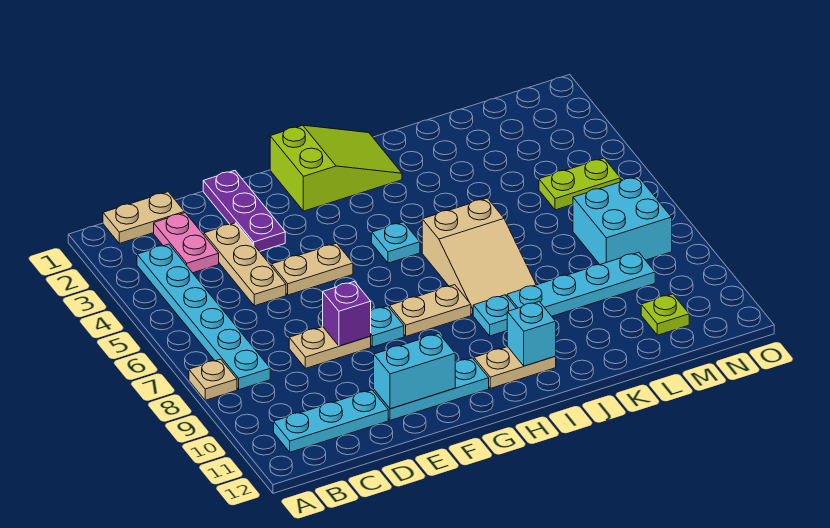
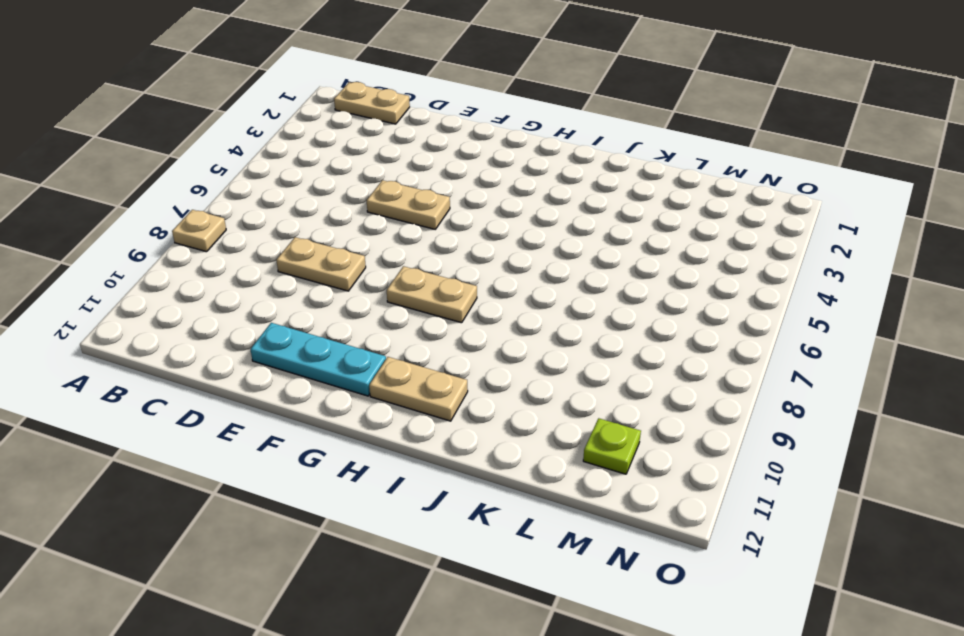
none -> cyan plate B3:B8 level 1
none -> cyan plate B11:D11 level 1
none -> pink plate C2:C3 level 1

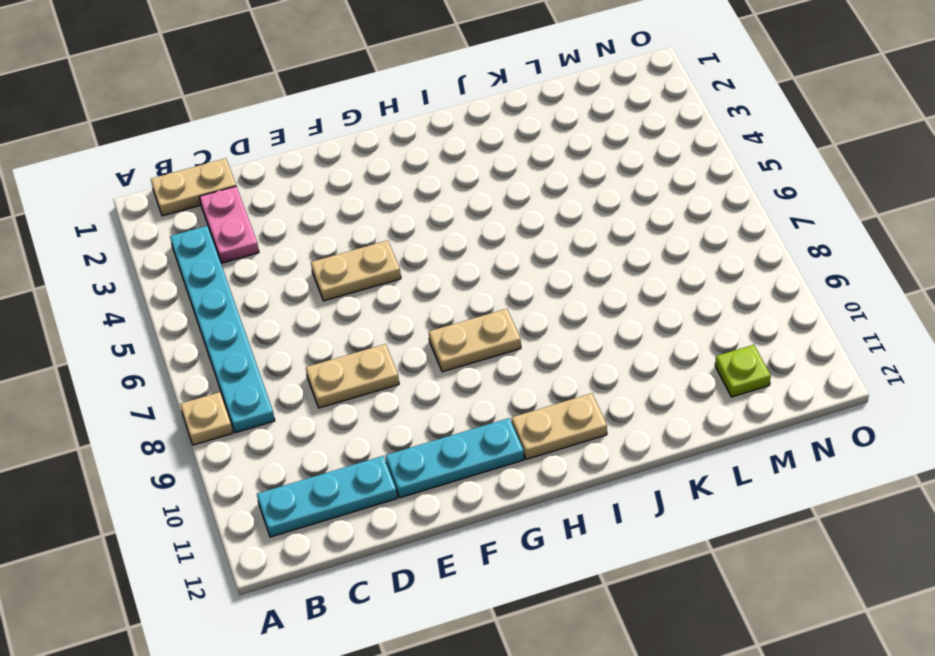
none -> tan plate D3:D5 level 1
none -> purple plate E1:E3 level 1
none -> cyan plate F8 level 1

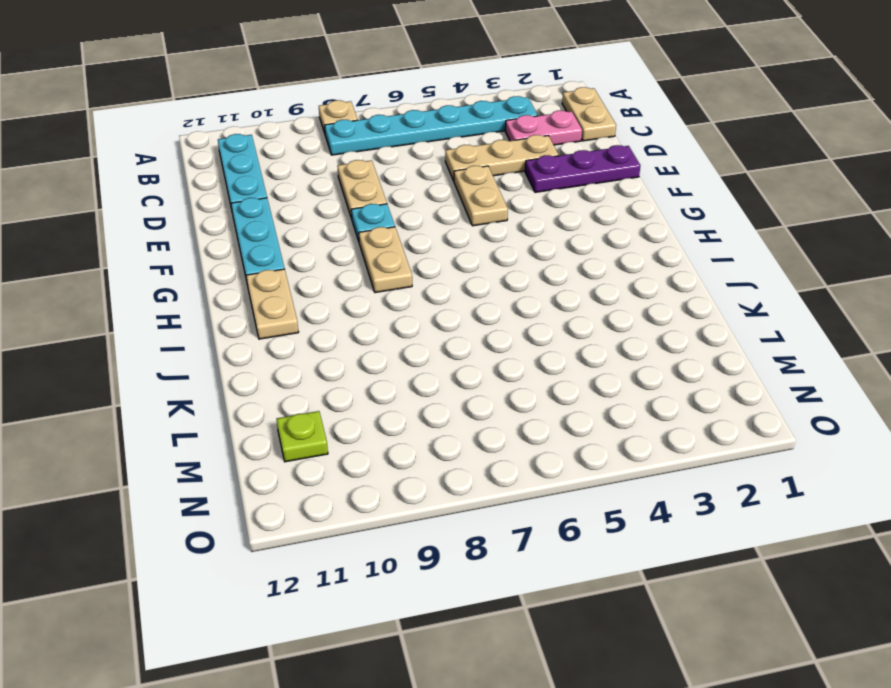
none -> lime slope G1:I2 level 1 top G
none -> cyan plate H5 level 1
none -> tan slope I6:J8 level 1 top 6

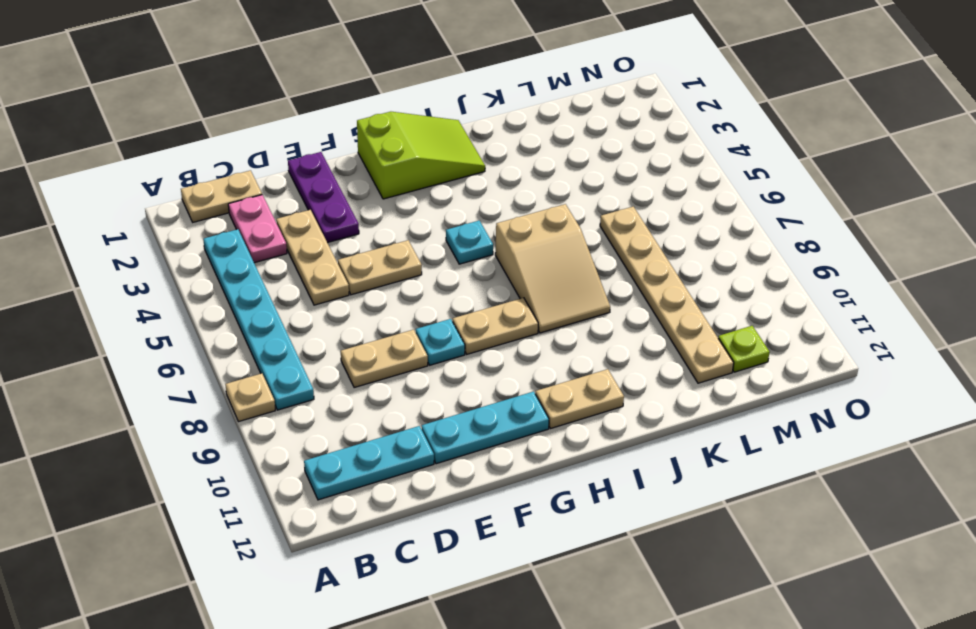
tan plate L6:L11 level 1 -> cyan plate J9:M9 level 1
none -> cyan plate I9 level 1
none -> lime plate M5:N5 level 1
none -> cyan brick M7:N8 level 1

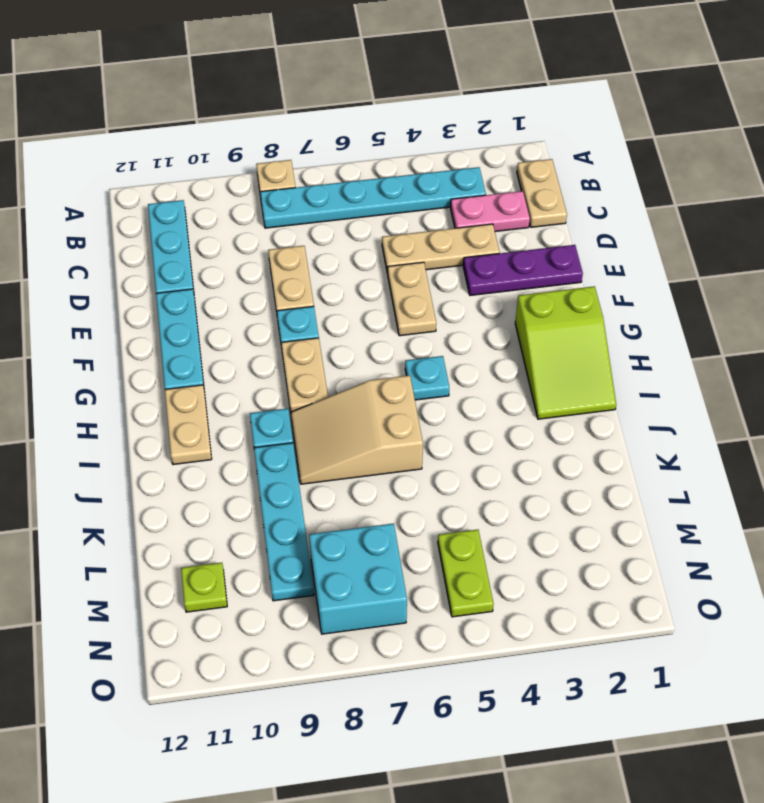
none -> purple brick E8 level 2
none -> cyan brick E11:F11 level 2
none -> cyan brick I11 level 2

